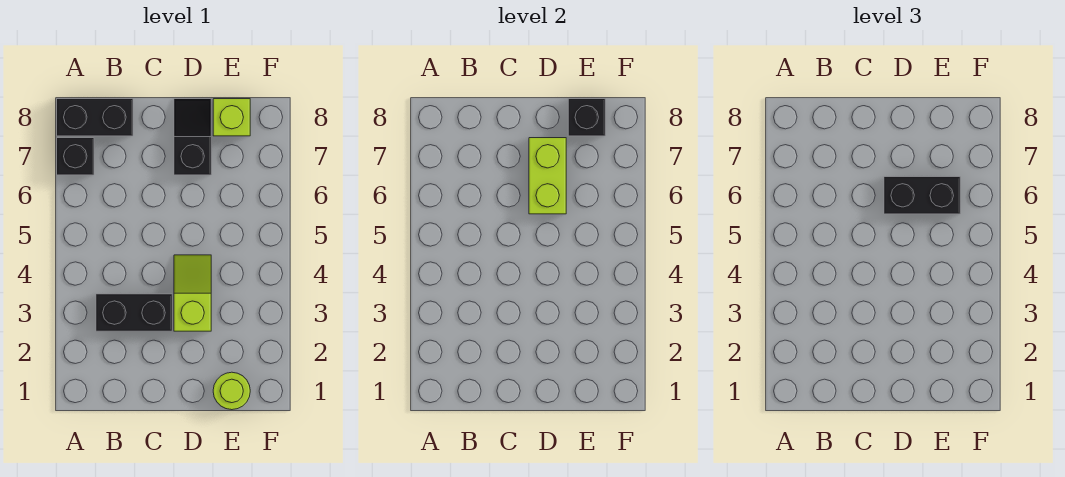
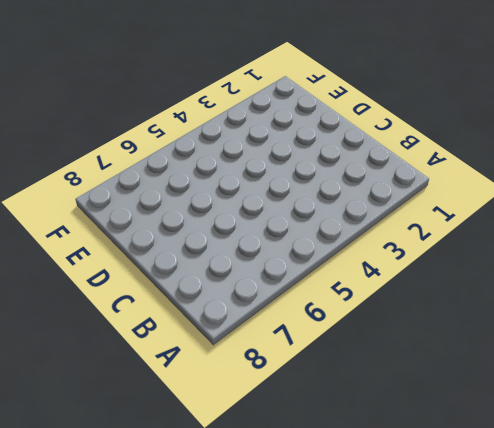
none -> black brick A7 level 1
none -> black brick A8:B8 level 1

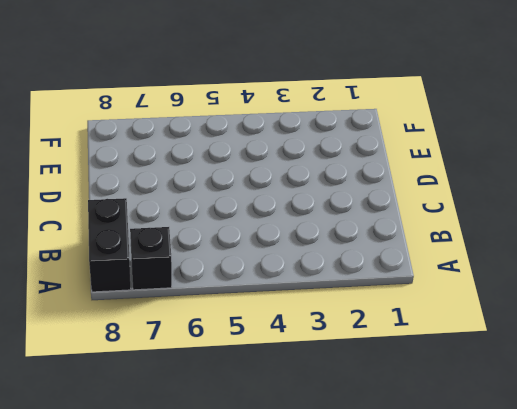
none -> black brick B3:C3 level 1
none -> lime slope D3:D4 level 1 top 3

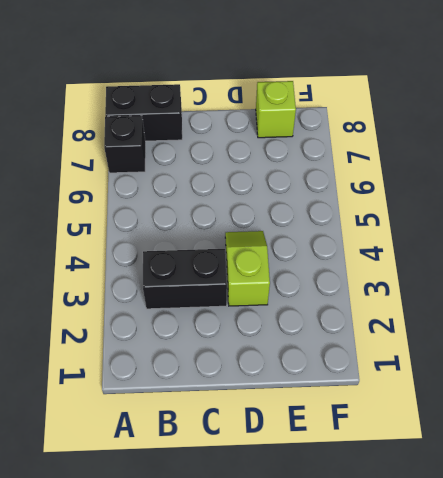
none -> black slope D7:D8 level 1 top 7
none -> lime round brick E1 level 1

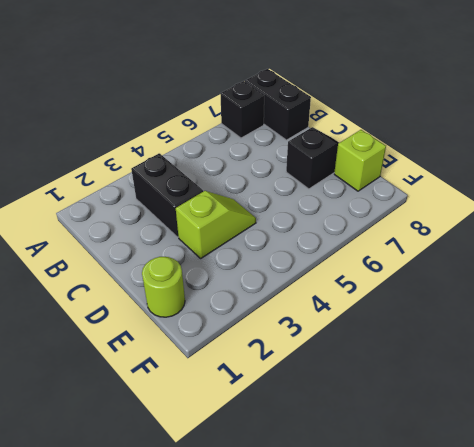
none -> lime brick D6:D7 level 2
none -> black brick E8 level 2

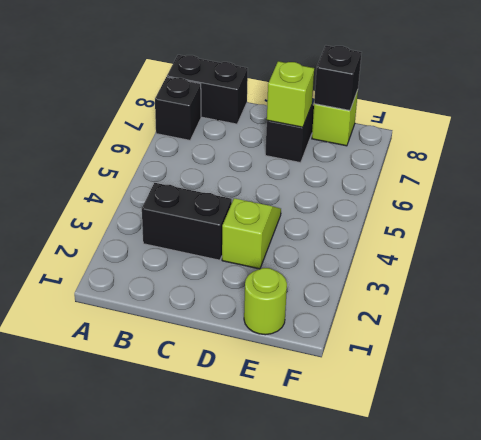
lime brick D7 level 2 -> lime brick D6:D7 level 2
none -> black brick D6:E6 level 3

